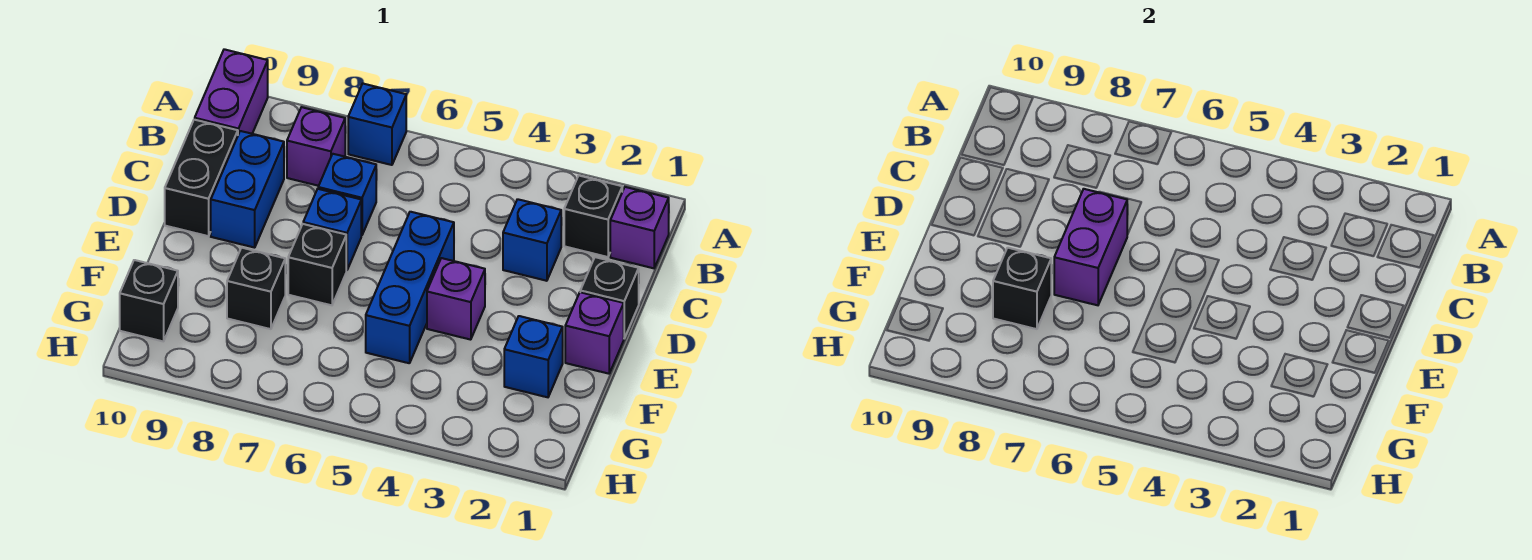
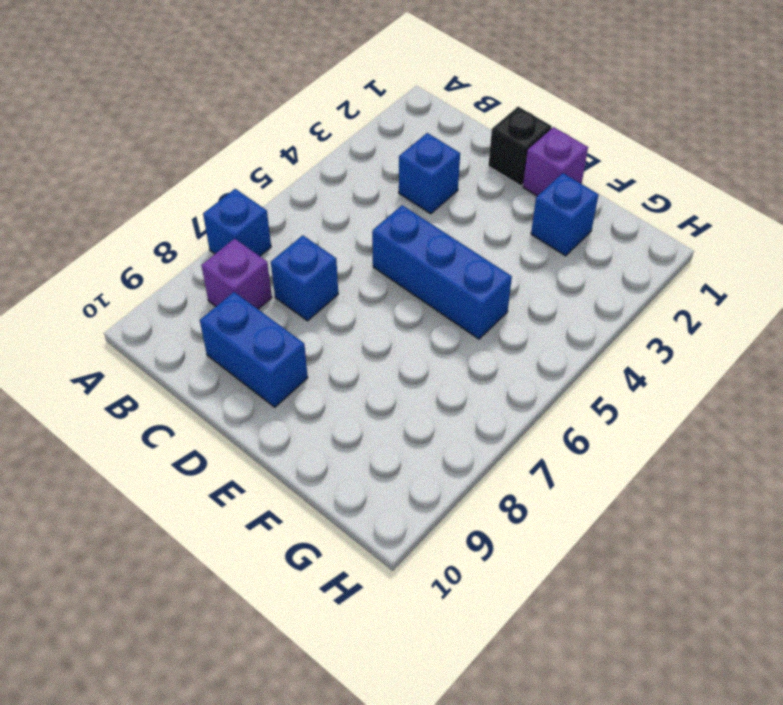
none -> purple brick A10:B10 level 1
none -> purple brick B1 level 1
none -> black brick B2 level 1

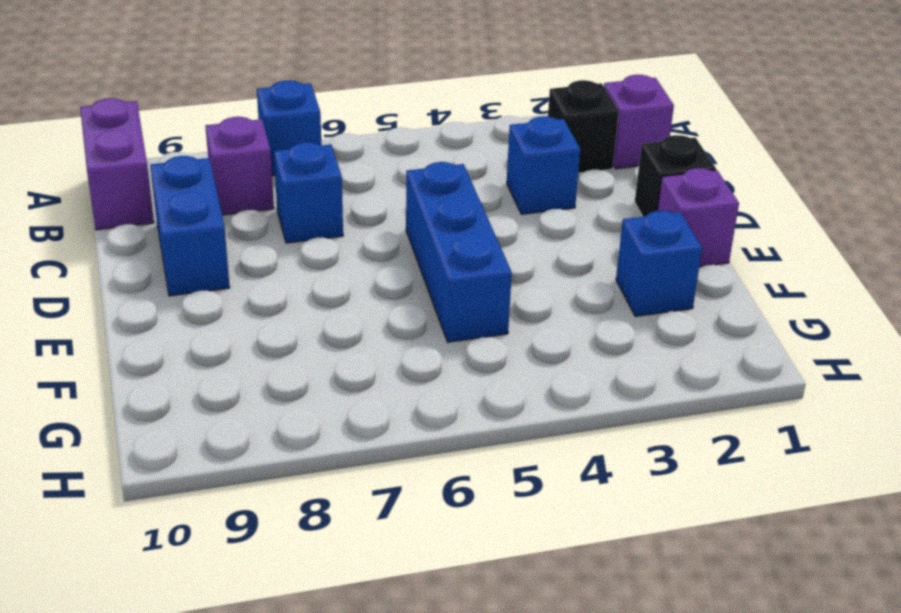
none -> black brick C10:D10 level 1
none -> blue brick D7 level 1
none -> purple brick E4 level 1

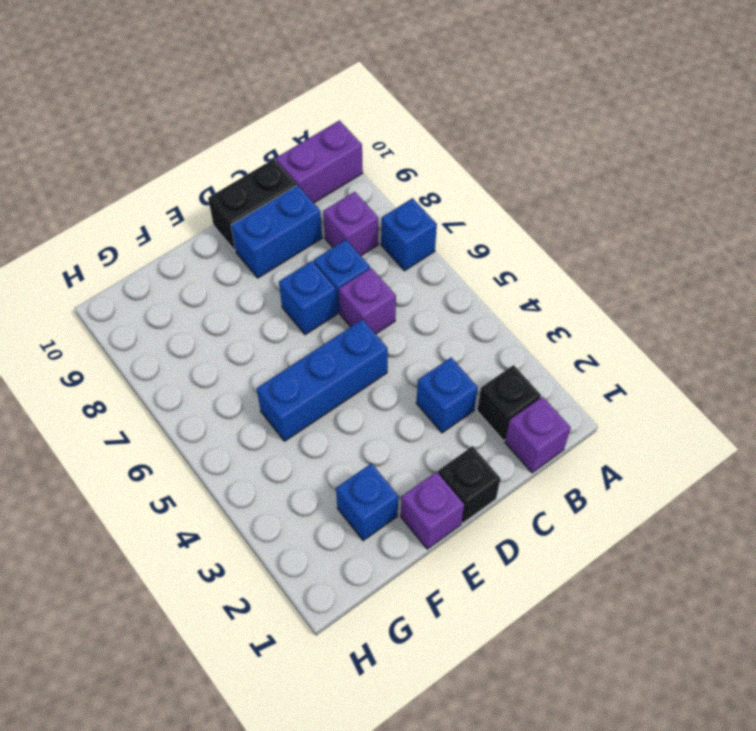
purple brick C6 level 1 -> purple brick E4 level 1
none -> black brick E7 level 1
none -> black brick F8 level 1
none -> black brick G10 level 1

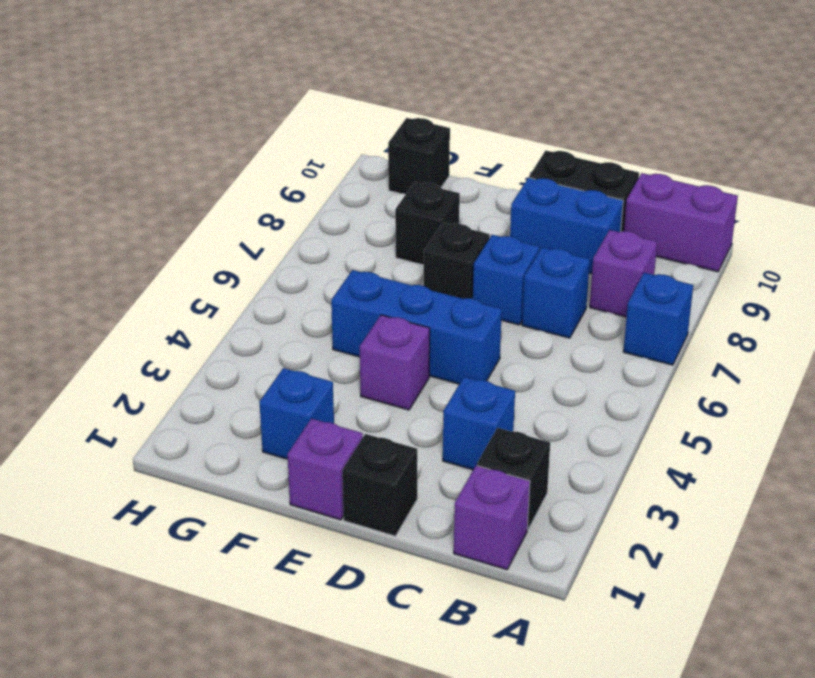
none -> purple brick D7:E7 level 2
none -> black brick F8 level 2

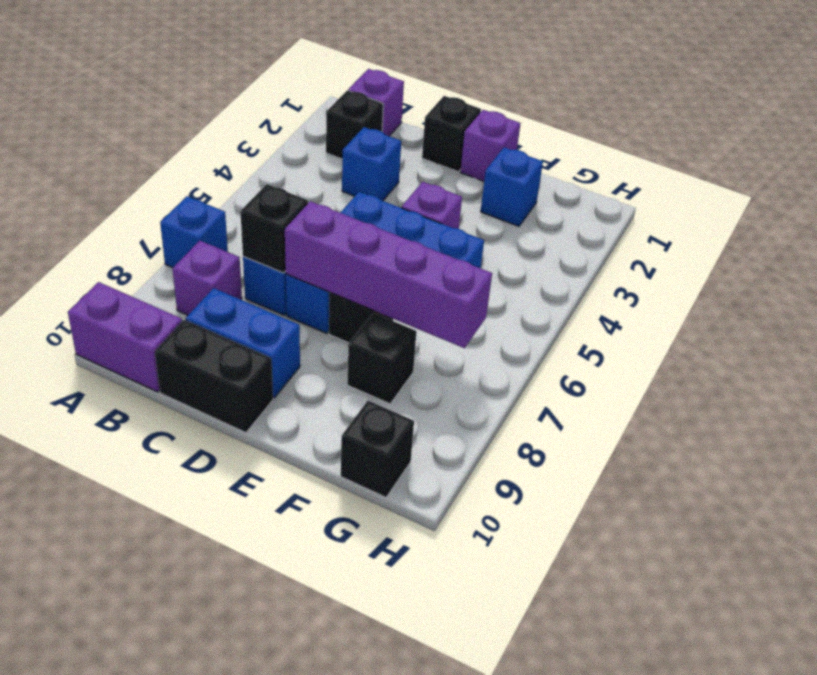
black brick C7 level 2 -> black brick F8 level 2
purple brick D7:G7 level 2 -> purple brick D7:E7 level 2

